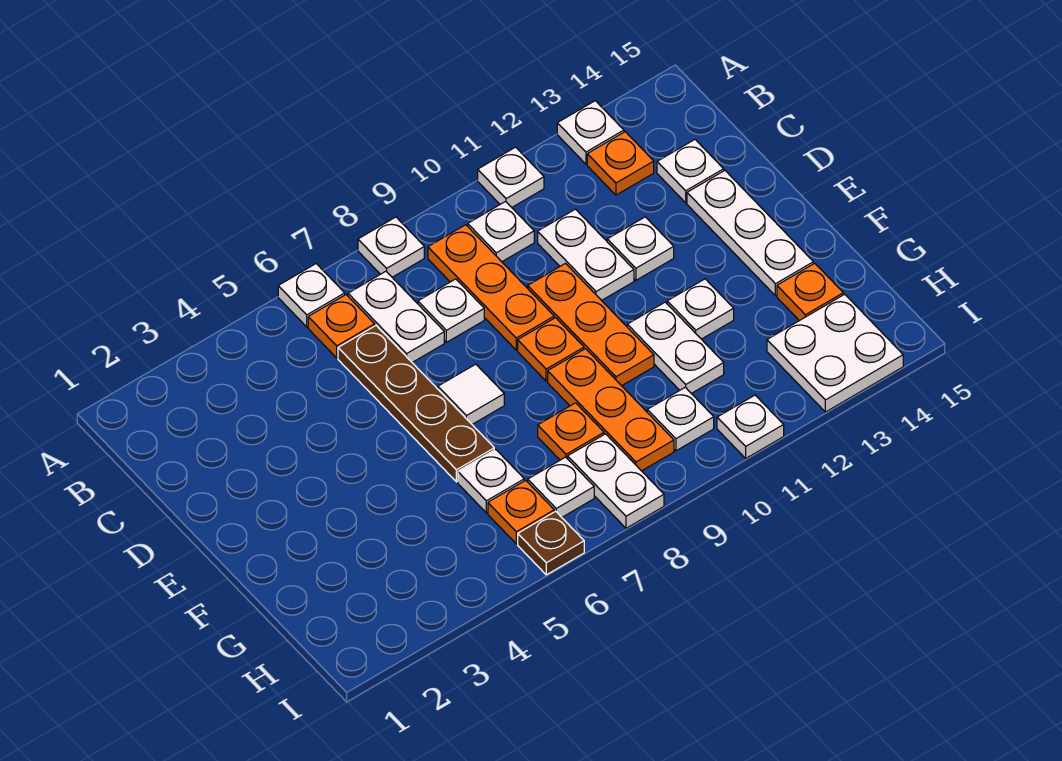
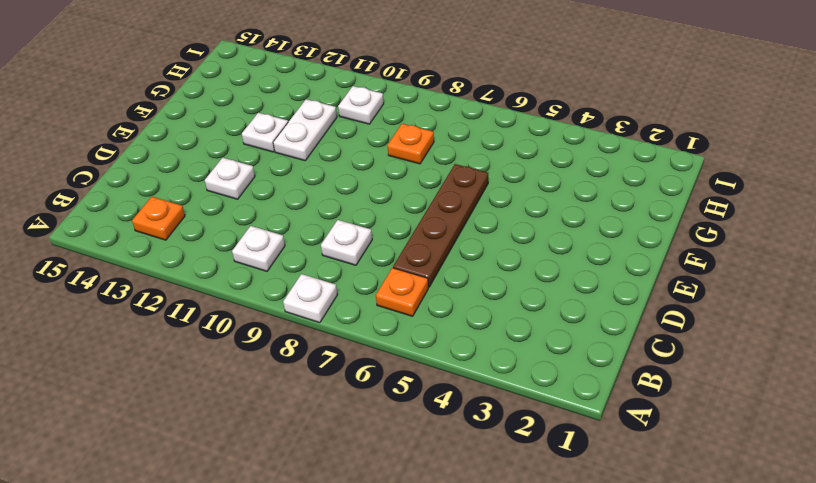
none -> white plate A6 level 1
none -> white plate A11 level 1
none -> white plate A13 level 1
none -> white plate B7:C7 level 1

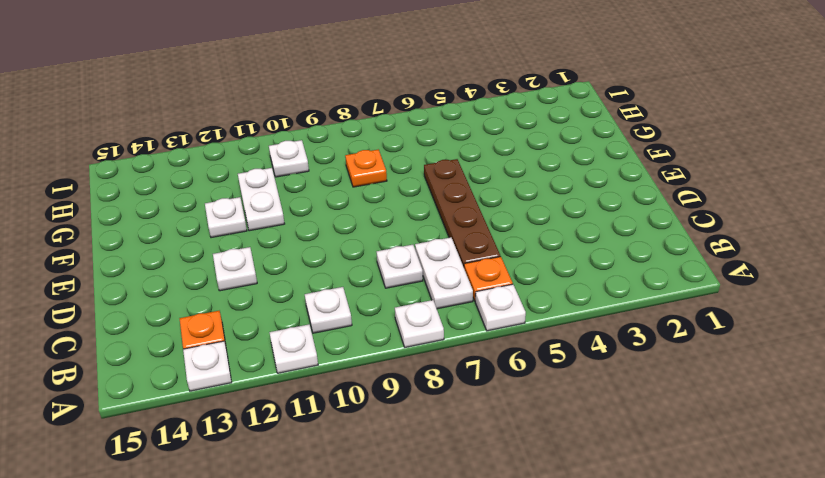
none -> orange plate B9:D9 level 1
none -> white plate C11:D11 level 1
none -> white plate C14 level 1
none -> orange plate D10:F10 level 1

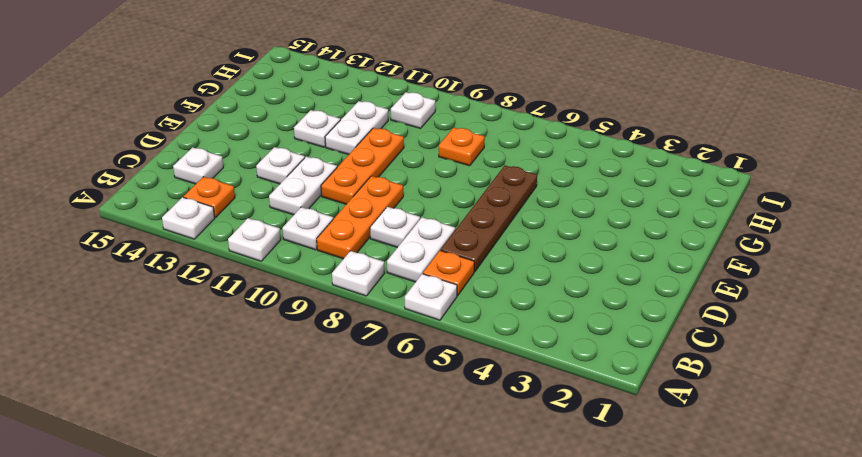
none -> white plate D14:F14 level 1
none -> white tile E7 level 1
none -> orange plate E9 level 1
none -> orange plate F9:H9 level 1

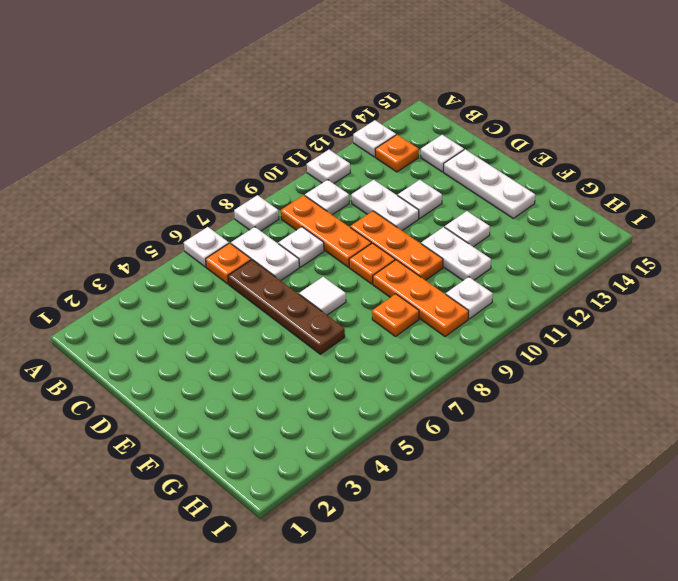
none -> white plate G6 level 1
none -> orange plate G14 level 1
none -> orange plate H6 level 1
none -> white plate H7 level 1

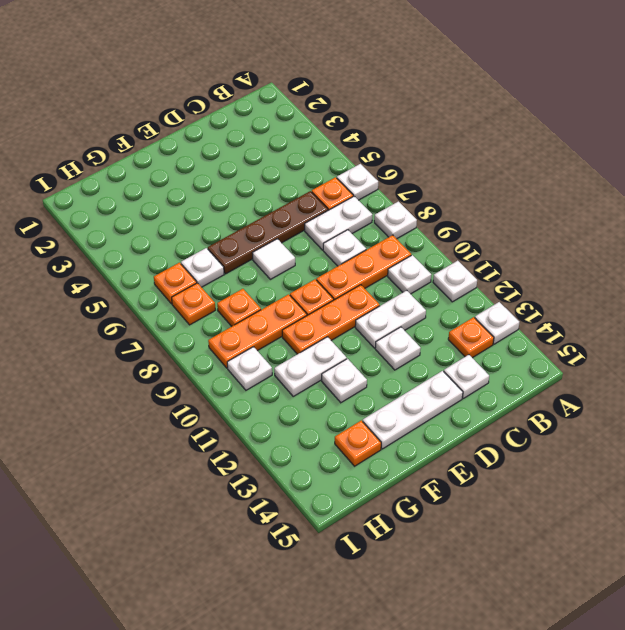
orange plate H7 level 1 -> white plate H7 level 1
none -> white plate H8:I8 level 1
none -> white plate H13:I14 level 1
none -> brown plate I6 level 1
none -> white plate I11 level 1

